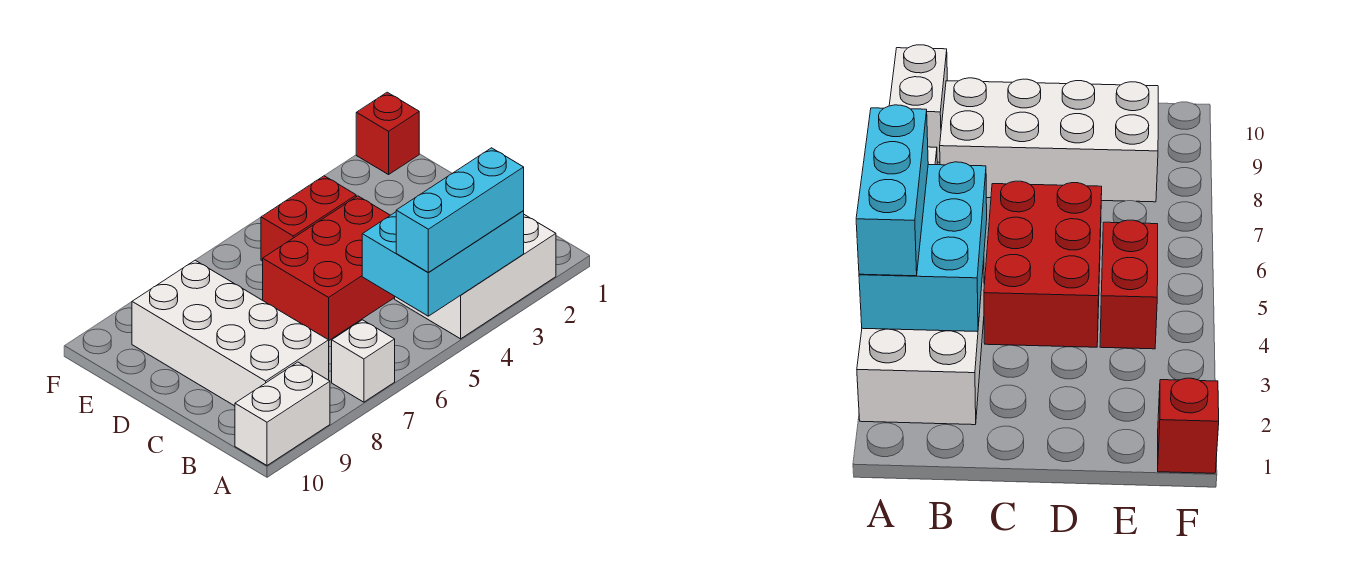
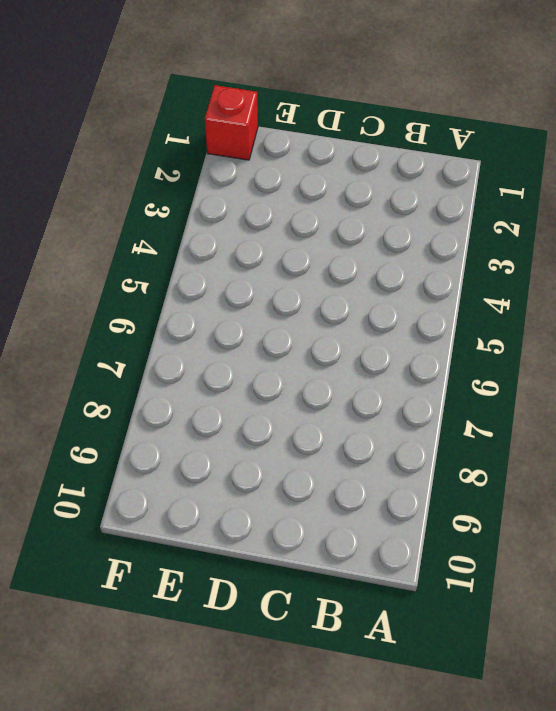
none -> white brick A2:B4 level 1
none -> white brick A7 level 1

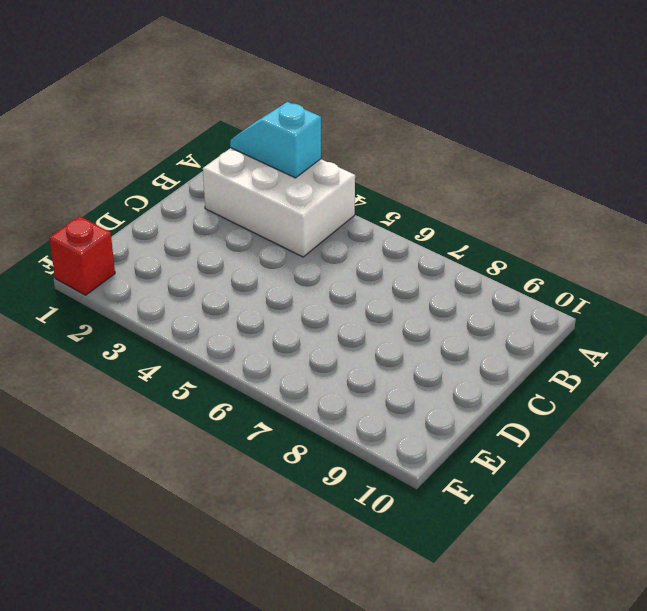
cyan slope A2:A3 level 2 top 3 -> cyan brick A3:B5 level 2
none -> white brick A7 level 1
none -> white brick A9:A10 level 1

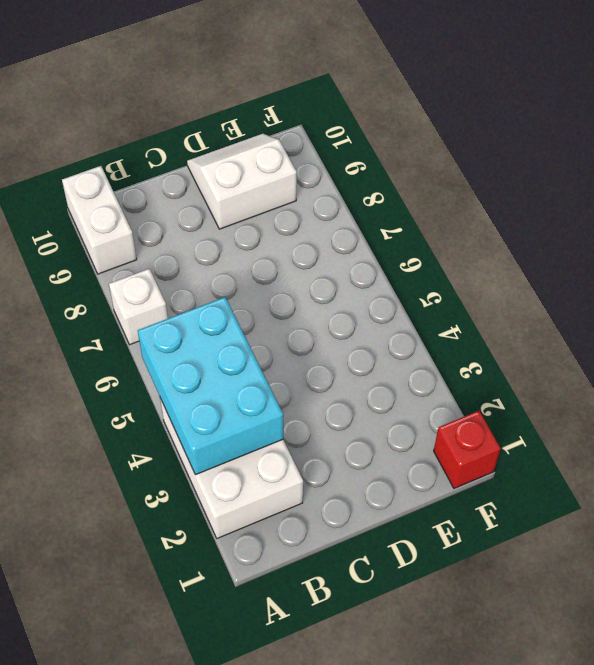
white slope D9:E10 level 1 top 9 -> white brick B8:E9 level 1
none -> red brick C4:D6 level 1
none -> red brick E4:E5 level 1

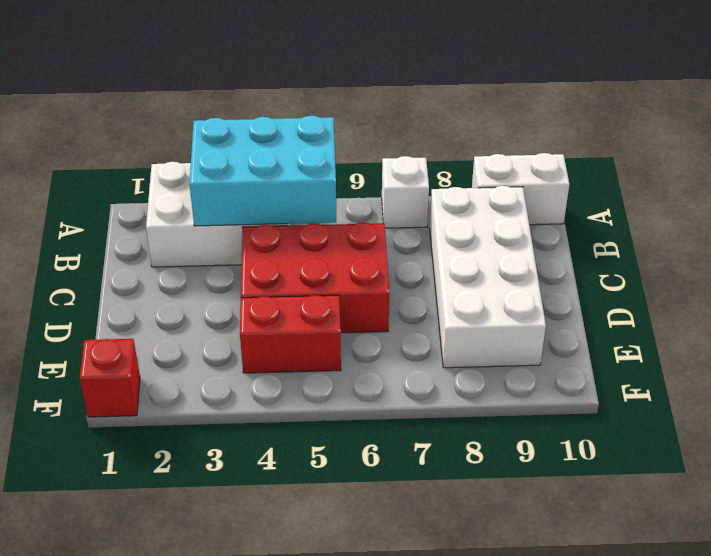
none -> cyan brick A3:A5 level 3

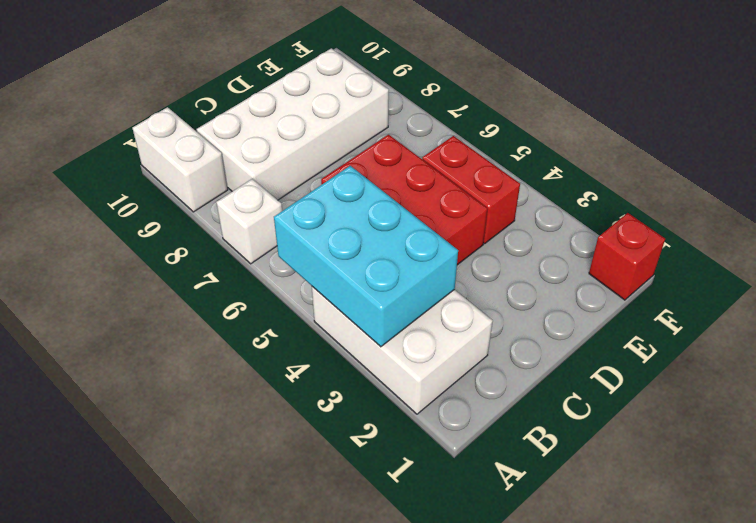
none -> cyan brick A3:A5 level 3

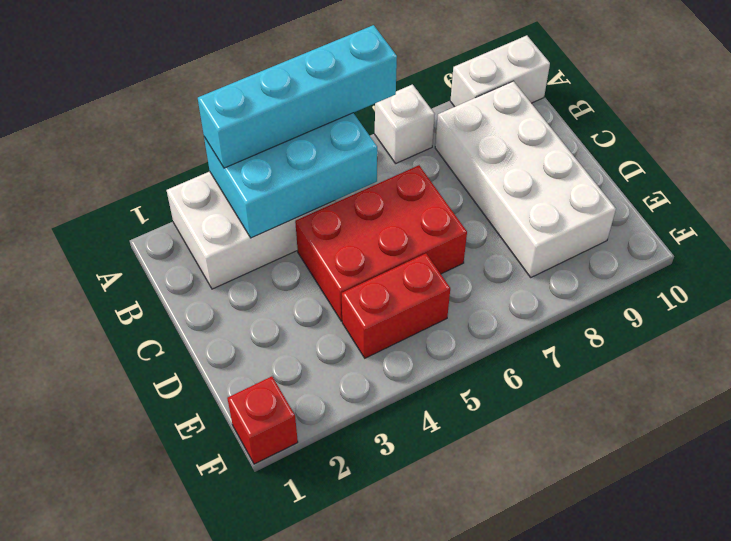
cyan brick A3:A6 level 3 -> cyan brick A3:A5 level 3

